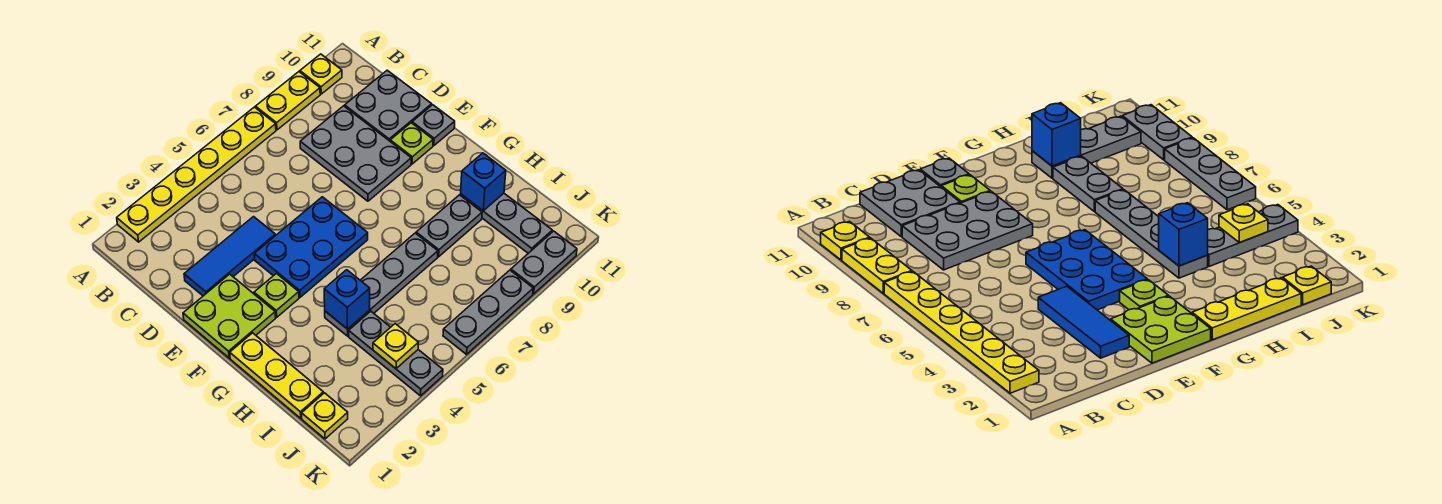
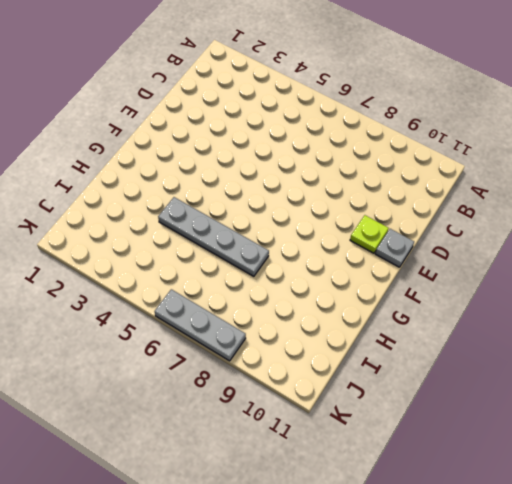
none -> yellow plate A2:A7 level 1
none -> yellow plate A8:A9 level 1
none -> yellow plate A10 level 1

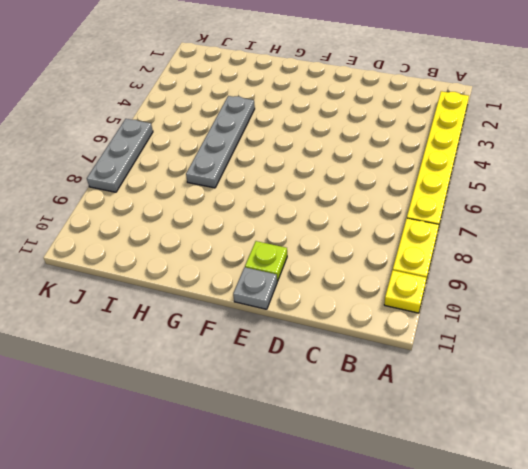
none -> grey plate C8:E9 level 1
none -> grey plate C10:D11 level 1
none -> blue tile D2:D4 level 1

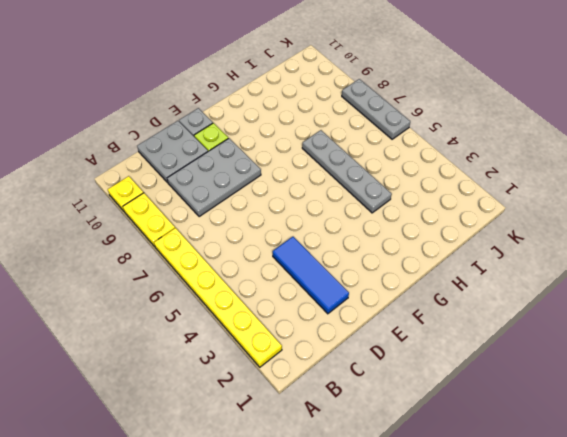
none -> lime plate E1:F2 level 1
none -> blue plate E4:F6 level 1
none -> lime plate F3 level 1

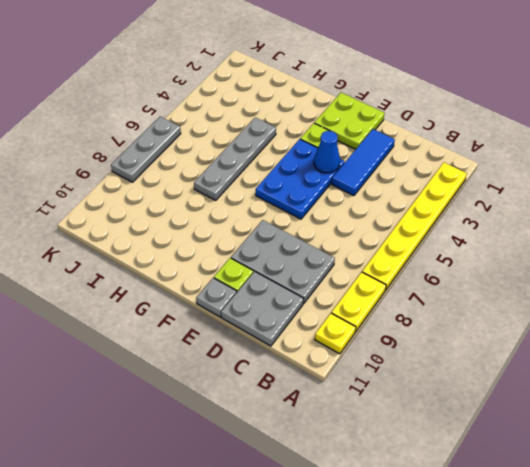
blue cone E4 level 2 -> none
none -> yellow plate G1:I1 level 1
none -> grey plate H8:H9 level 1
none -> grey plate H10:J10 level 1

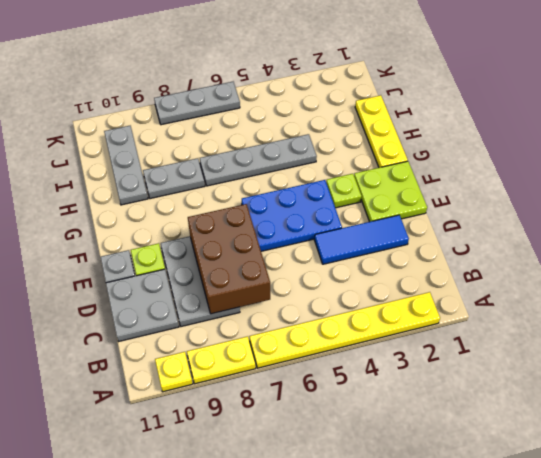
brown brick C7:E8 level 2 -> none
none -> grey plate I4:K4 level 1
none -> yellow plate J1 level 1
none -> grey plate K9:K10 level 1

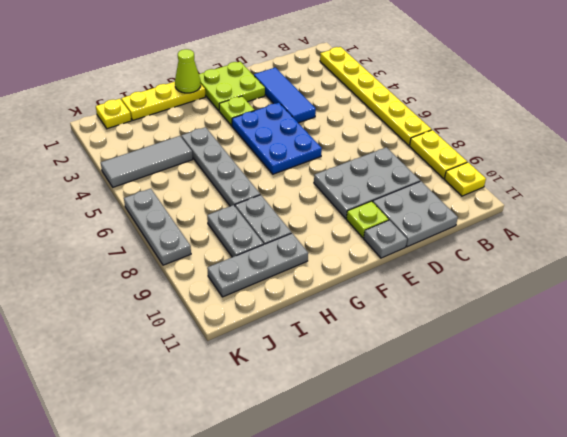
lime cone G1 level 2 -> none
grey tile I4:K4 level 1 -> grey plate I4:K4 level 1
grey plate I8:I9 level 1 -> grey plate K9:K10 level 1
none -> blue brick H4 level 2
none -> blue brick H10 level 2
none -> yellow plate J4 level 2

